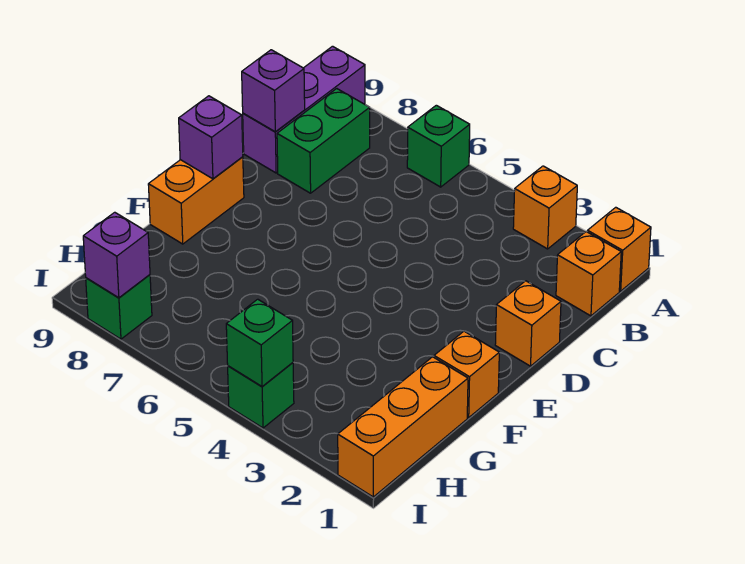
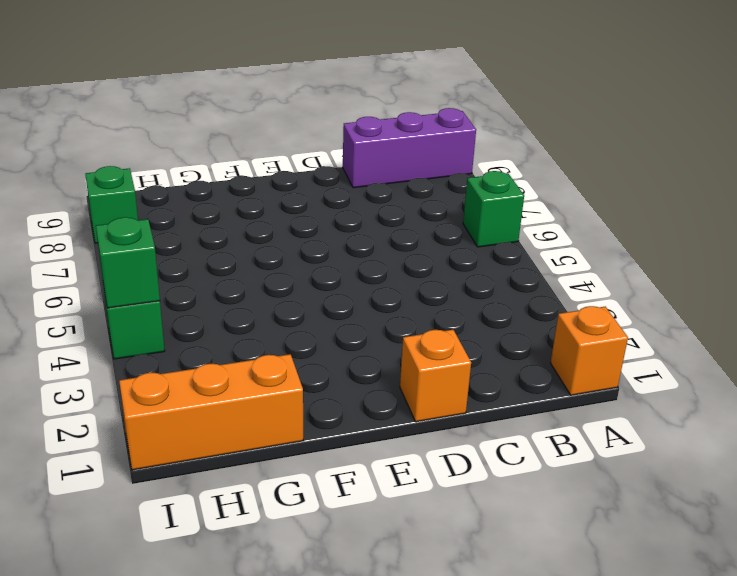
none -> orange brick A3 level 1
none -> orange brick B1 level 1
none -> green brick B8:C8 level 1

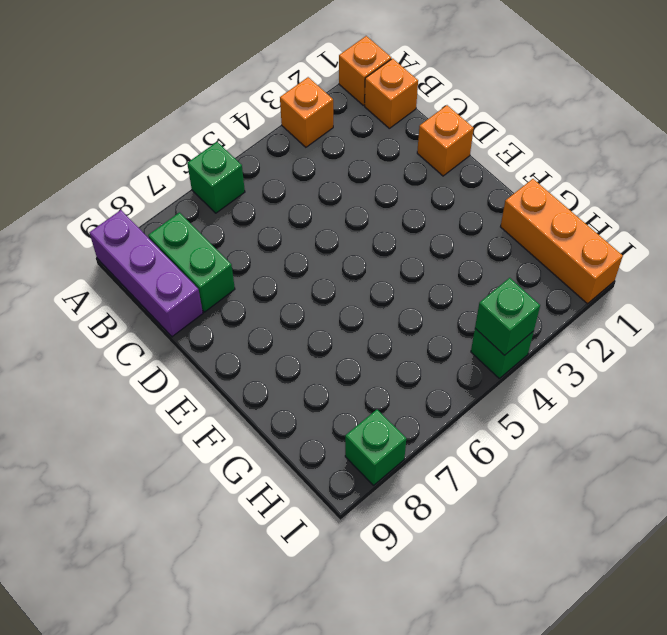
none -> orange brick E9:F9 level 1
none -> orange brick F1 level 1
none -> purple brick C9 level 2

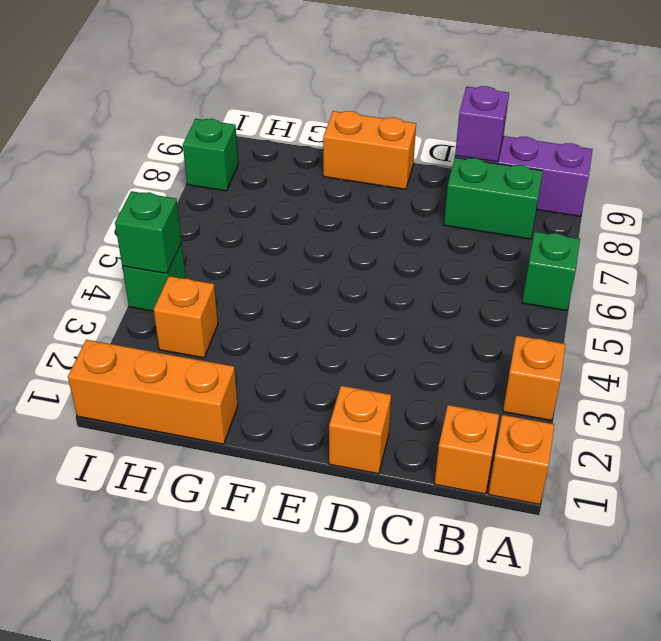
orange brick H3 level 1 -> orange brick F1 level 1
none -> purple brick E9 level 2
none -> purple brick I8 level 2

